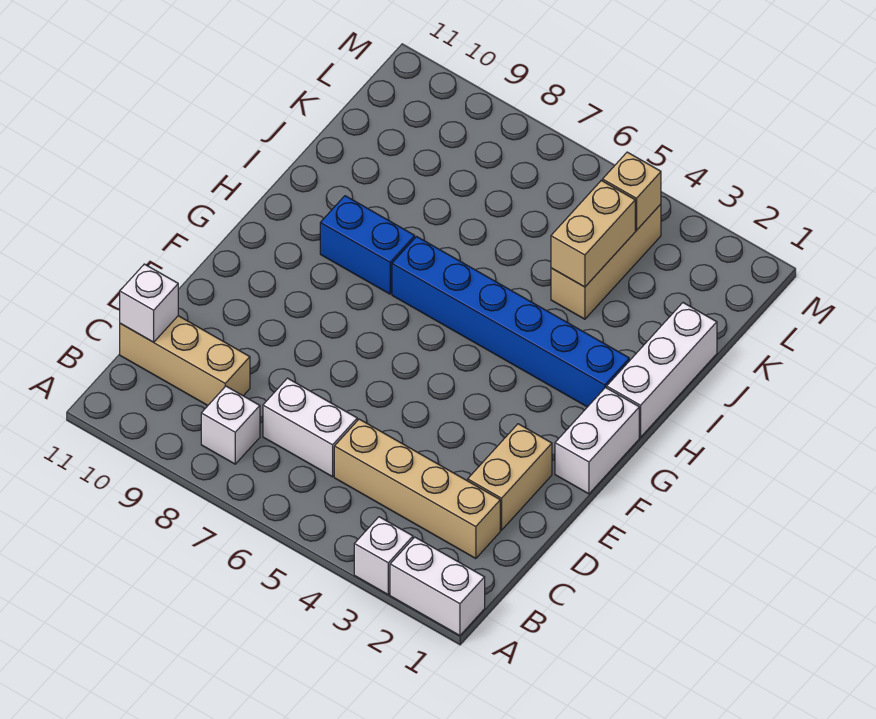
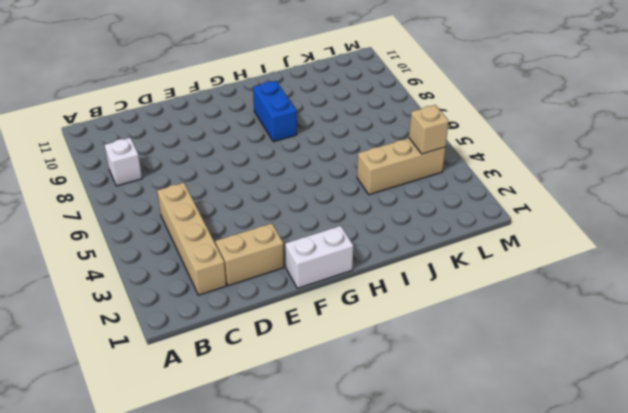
none -> white brick A1:A2 level 1
none -> white brick A3 level 1
none -> white brick C6:C7 level 1

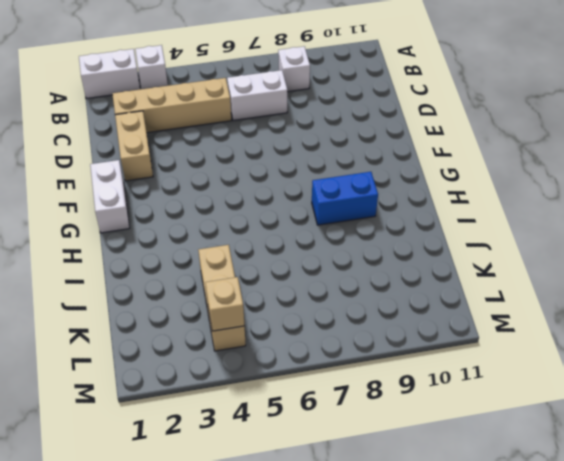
none -> tan brick C9:C11 level 1
none -> white brick H1:J1 level 1
none -> blue brick H2:H7 level 1

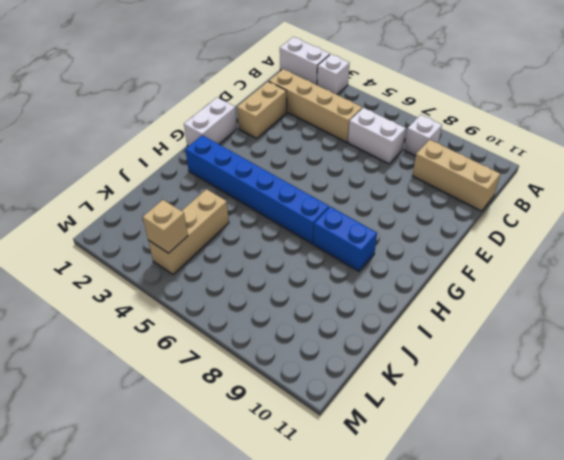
none -> white brick H1:J1 level 1
none -> white brick C11 level 2
none -> tan brick J4:K4 level 2

